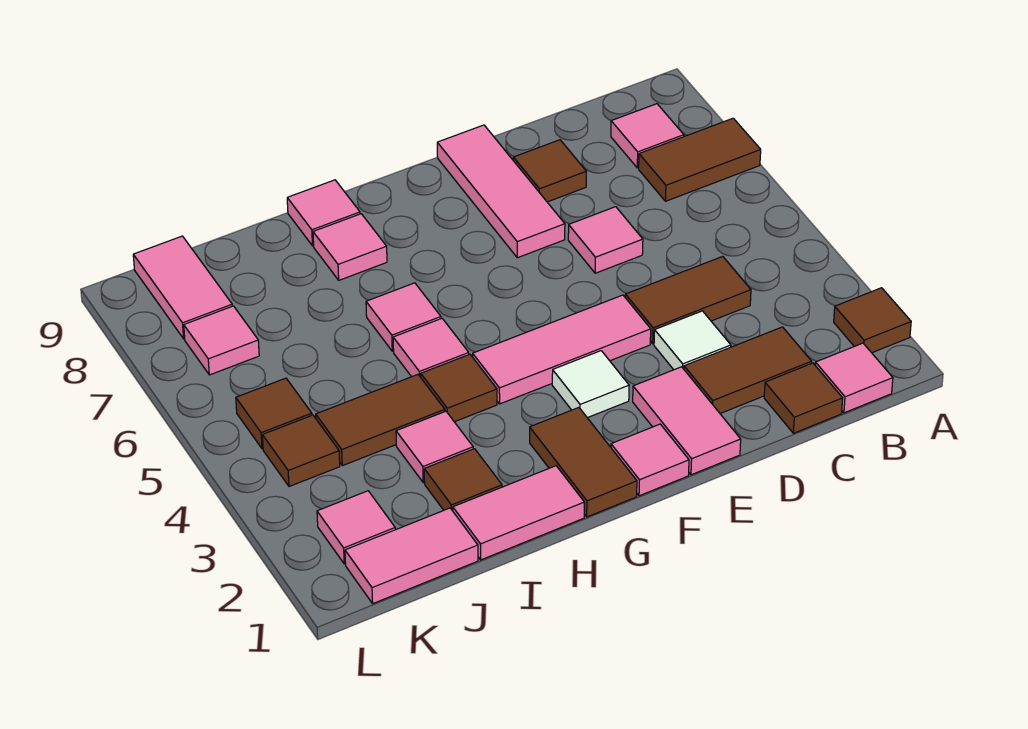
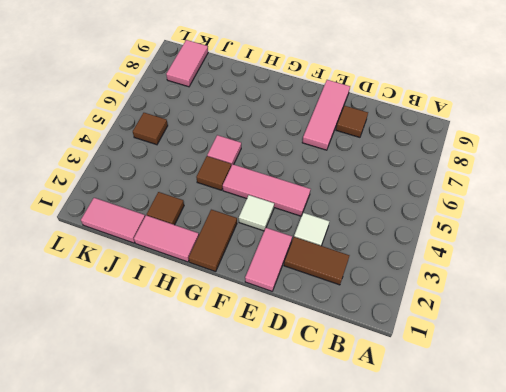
none -> brown tile A2 level 1
none -> brown tile A7:B7 level 1
none -> pink tile B1 level 1
none -> pink tile B8 level 1

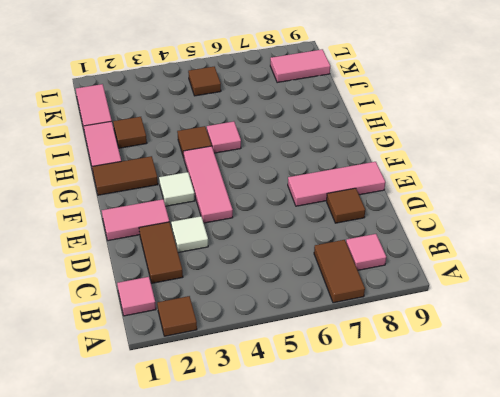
none -> brown tile C1 level 1
none -> brown tile C4:D4 level 1
none -> pink tile D6 level 1
none -> pink tile F1 level 1

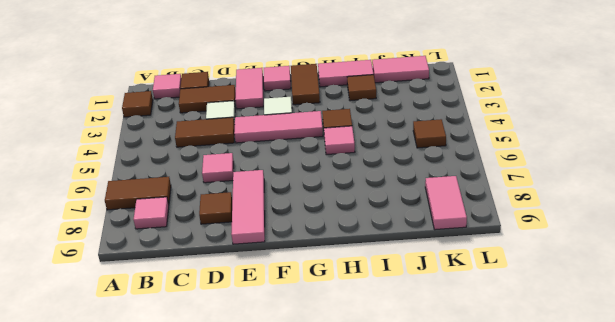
none -> pink tile H6 level 1
none -> pink tile H8 level 1
none -> pink tile H9 level 1
none -> pink tile I3 level 1

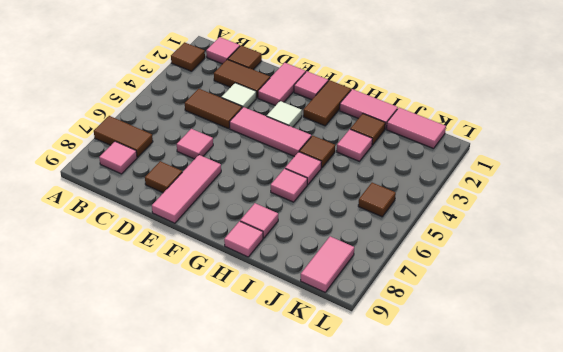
none -> brown tile I4:J4 level 1
none -> pink tile K2 level 1
none -> brown tile K4 level 1
none -> pink tile K7 level 1

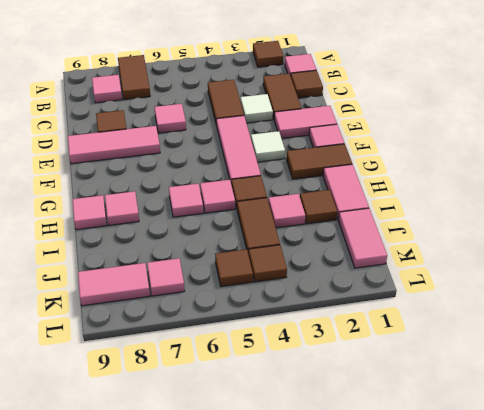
none -> pink tile K2 level 1

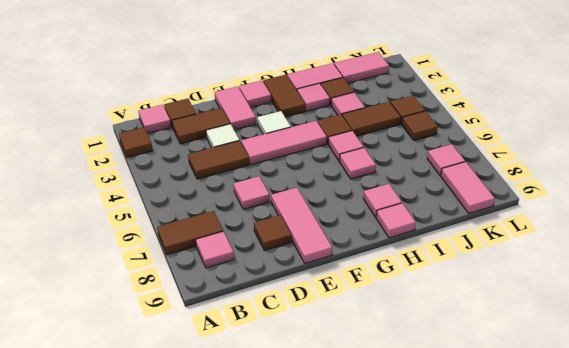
pink tile H2 level 1 -> pink tile K2 level 1

